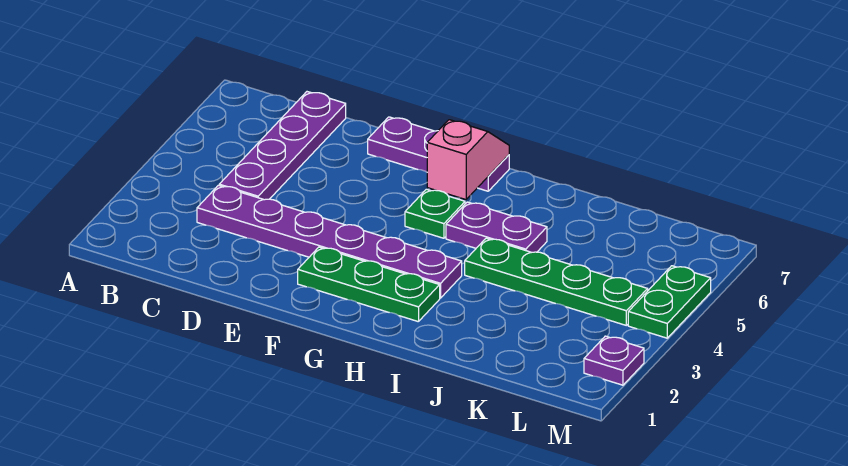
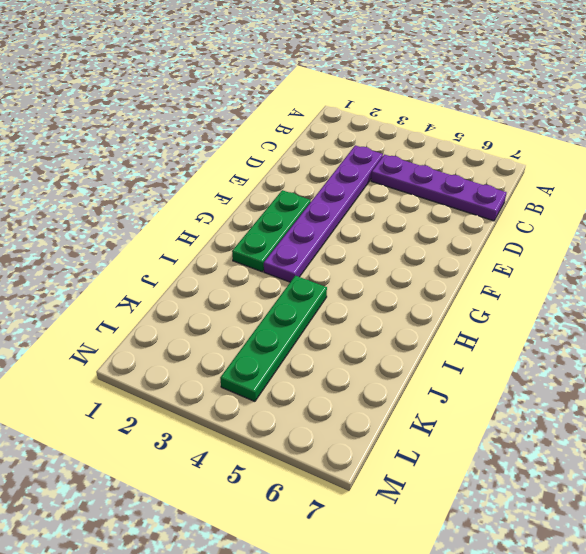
none -> purple plate E7:G7 level 1
none -> green plate G5 level 1

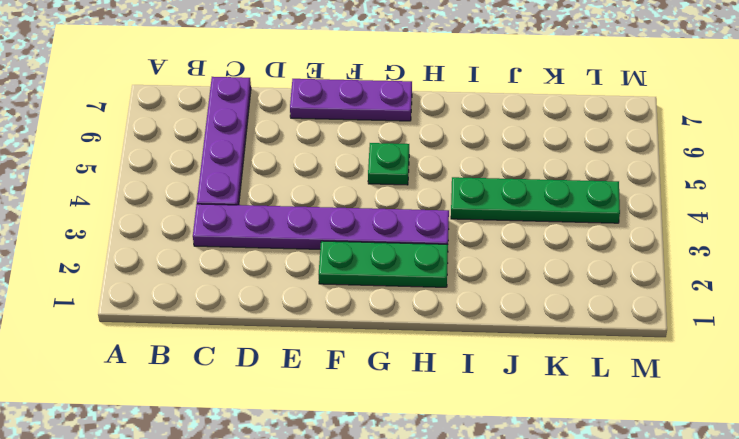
none -> purple plate H5:I5 level 1
none -> purple plate M2 level 1

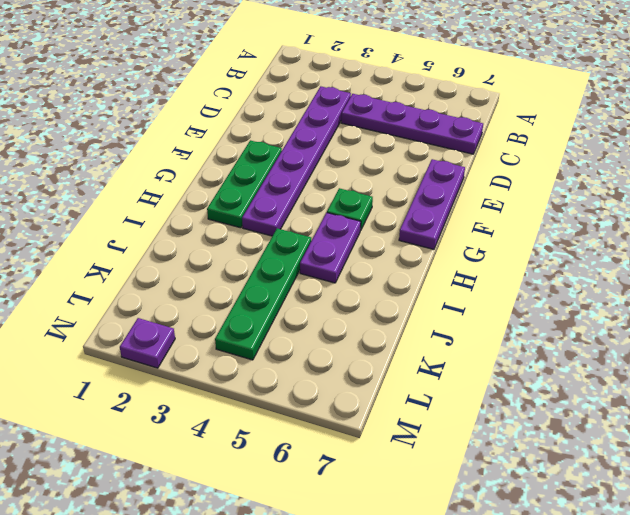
none -> green plate M4:M5 level 1
none -> pink slope G6:G7 level 2 top 6

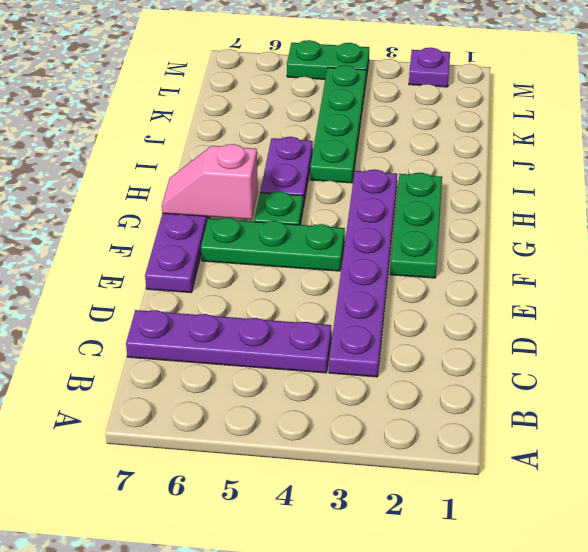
green plate F4:F6 level 1 -> none

